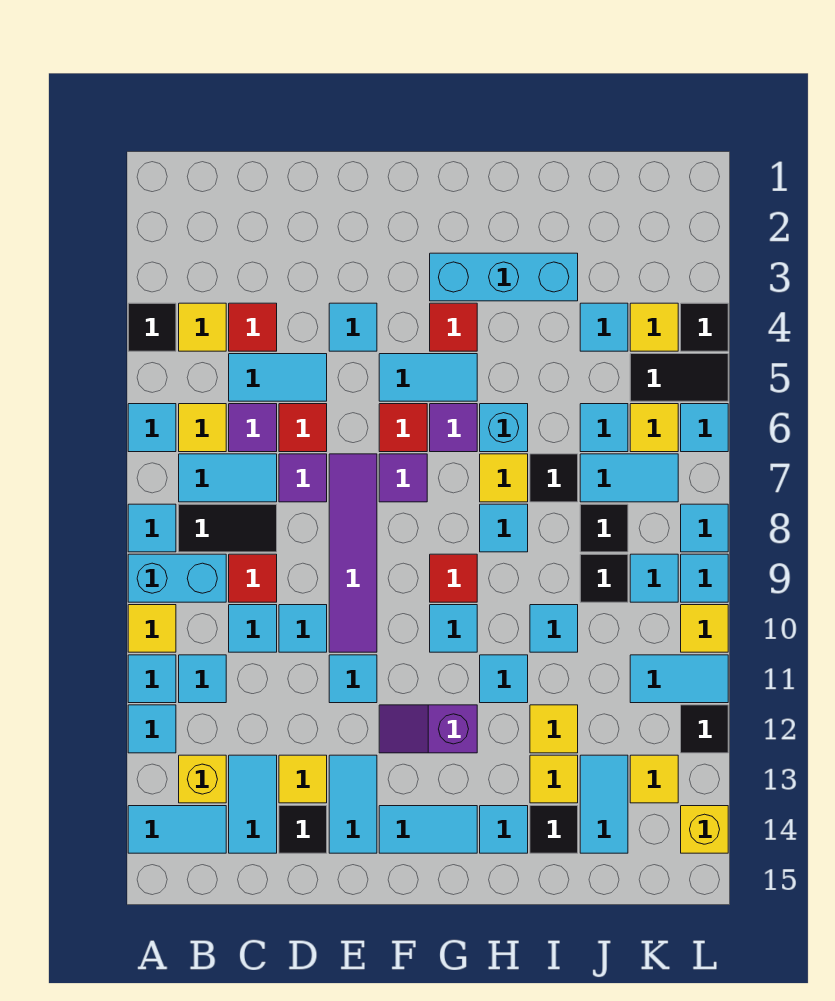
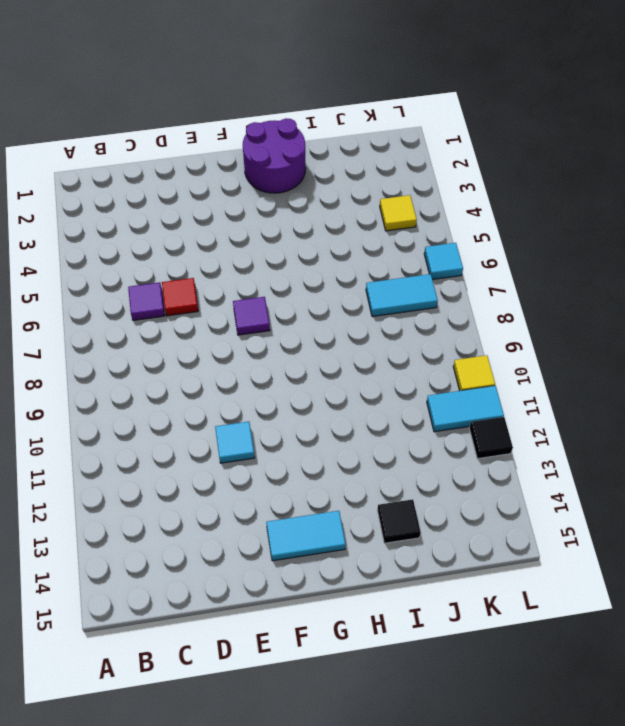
purple round brick G1:H2 level 1 -> none
none -> black tile A4 level 1
none -> cyan tile A6 level 1
none -> cyan tile A8 level 1
none -> cyan brick A9:B9 level 1

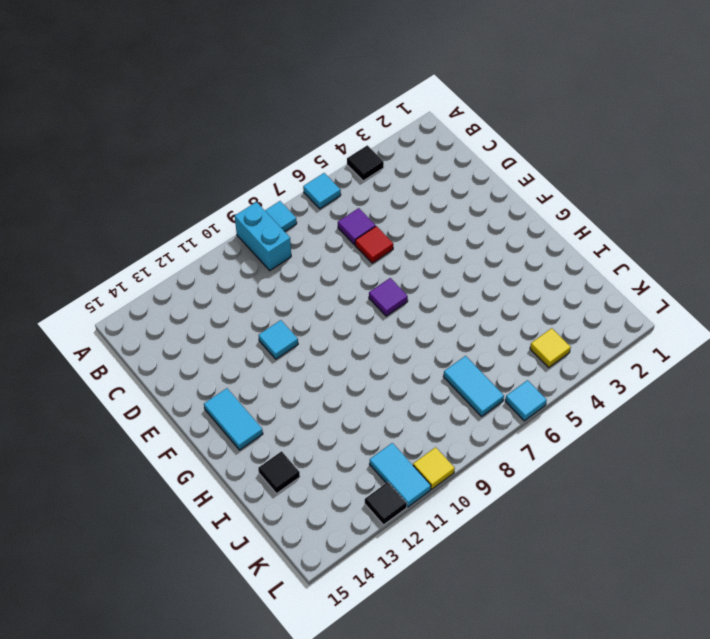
none -> yellow tile A10 level 1
none -> cyan tile A11 level 1
none -> cyan tile A12 level 1
none -> cyan tile A14:B14 level 1

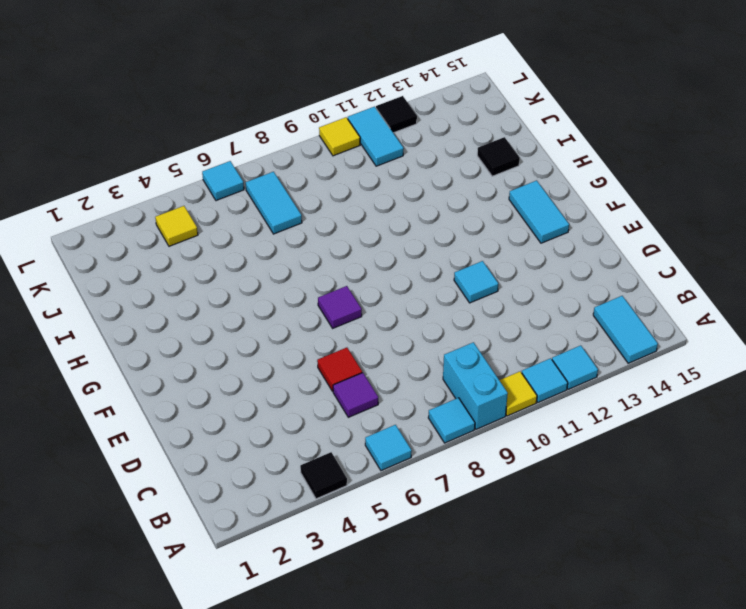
none -> yellow tile B4 level 1
none -> yellow tile B6 level 1
none -> cyan tile B7:C7 level 1
none -> black tile B8:C8 level 1

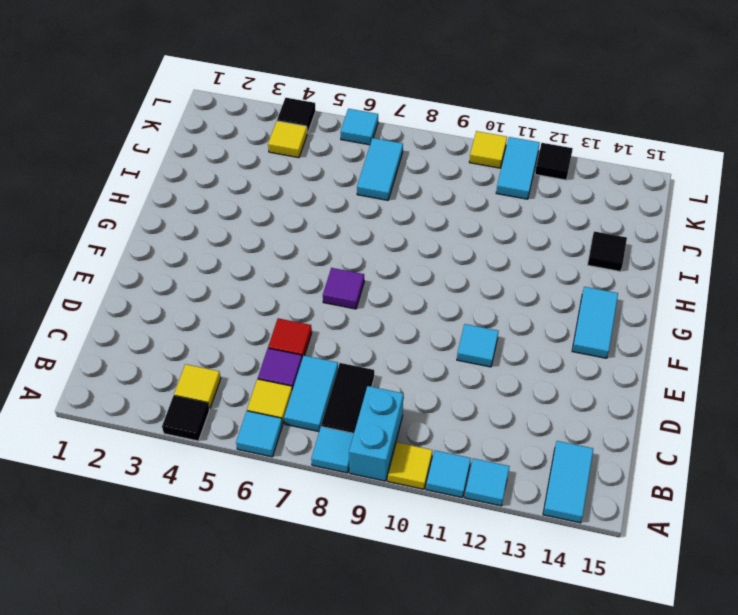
none -> cyan tile B11 level 1
none -> yellow brick B13 level 1
none -> red tile C4 level 1
none -> cyan tile C5:D5 level 1

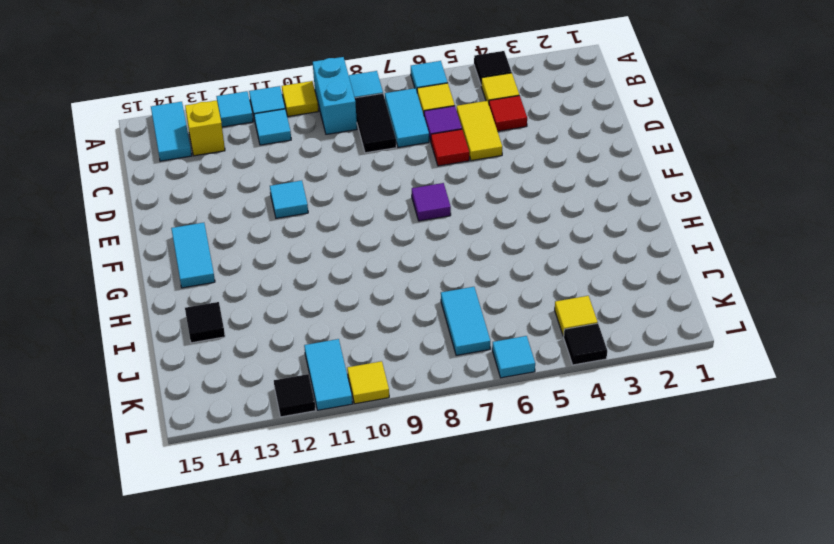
yellow tile C5:D5 level 1 -> cyan tile C5:D5 level 1
none -> red tile C9 level 1
none -> cyan tile C10 level 1
none -> cyan tile C13:C14 level 1
none -> purple tile D7 level 1

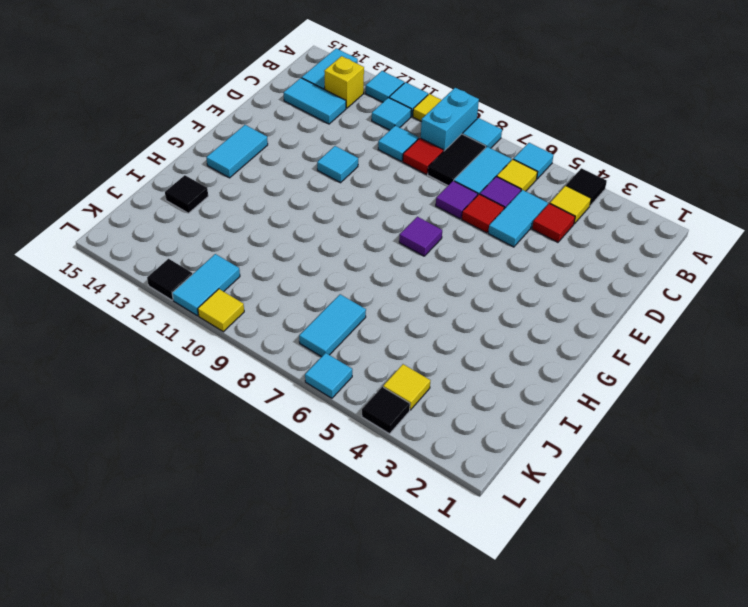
none -> cyan tile D10 level 1
none -> yellow tile D13 level 1
none -> black tile D14 level 1
none -> cyan tile E4 level 1

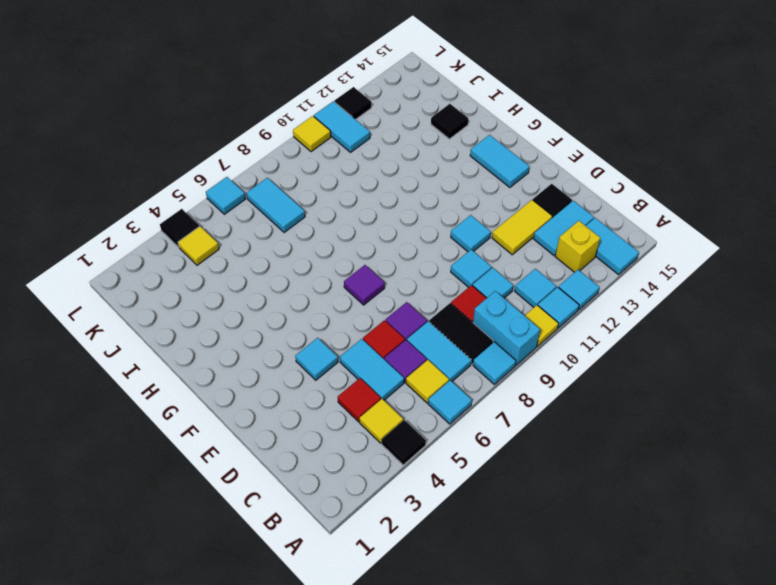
yellow tile D12:D13 level 1 -> yellow tile D13 level 1
none -> purple tile E7:E10 level 1
none -> cyan tile E13:E14 level 1
none -> cyan tile F5:G5 level 1
none -> red tile F6 level 1

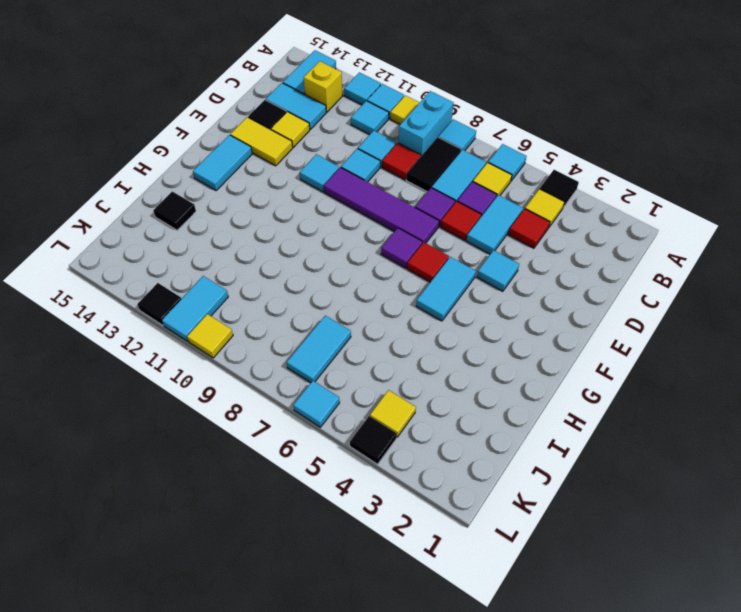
yellow tile E13:E14 level 1 -> cyan tile E13:E14 level 1
none -> purple slope F12:G12 level 1 top G
none -> cyan brick G3:I3 level 1
none -> red tile G4 level 1
none -> purple tile G6 level 1

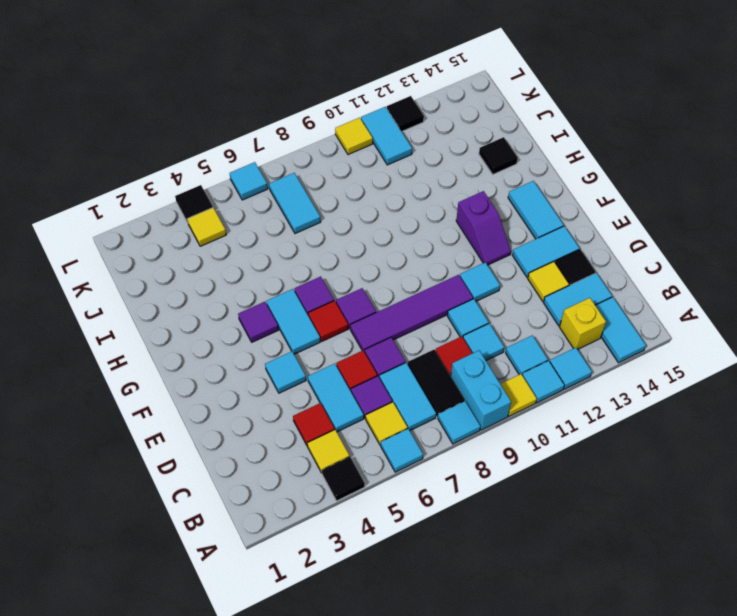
purple tile G4 level 1 -> red tile G4 level 1
none -> cyan brick G3:I3 level 1
none -> red tile G9 level 1
none -> cyan tile G10 level 1
none -> cyan brick H6 level 1

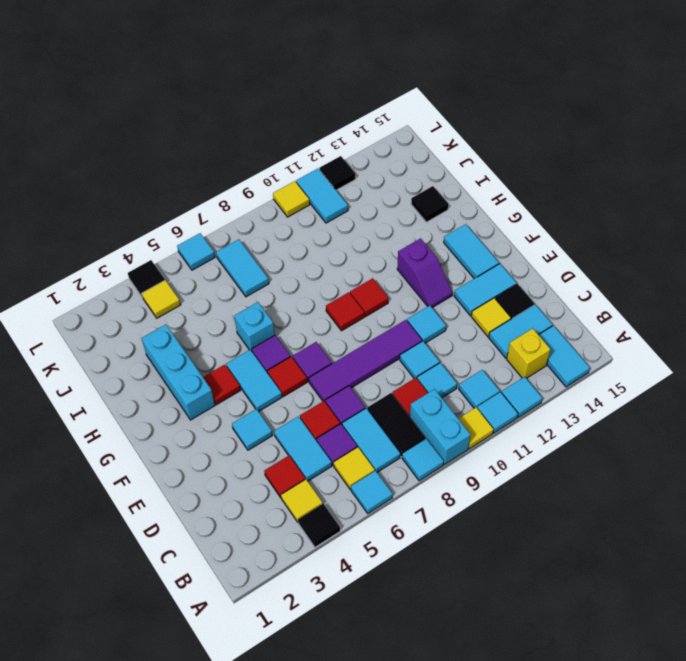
red tile G10 level 1 -> cyan tile G10 level 1
none -> yellow tile H7 level 1
none -> cyan tile H8 level 1
none -> cyan tile H11 level 1
none -> cyan tile H14 level 1

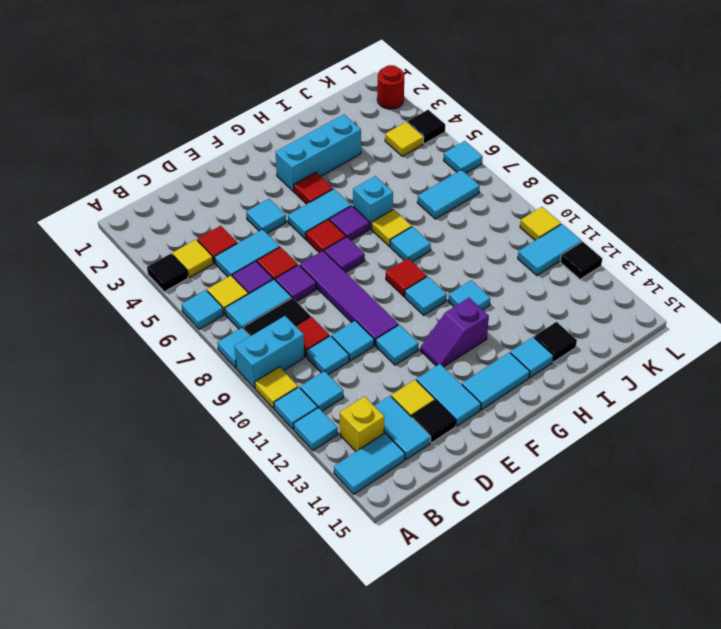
red round brick L2 level 1 -> none
none -> black tile I7 level 1
none -> cyan tile I10 level 1
none -> yellow tile I12 level 1
none -> yellow tile I13 level 1

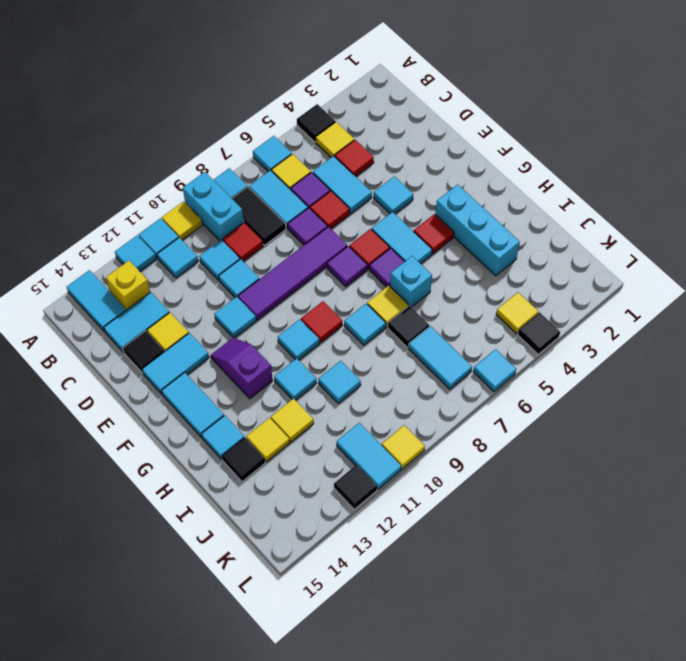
none -> cyan tile J4 level 1
none -> cyan tile J6 level 1
none -> black tile J8 level 1
none -> black tile J9 level 1

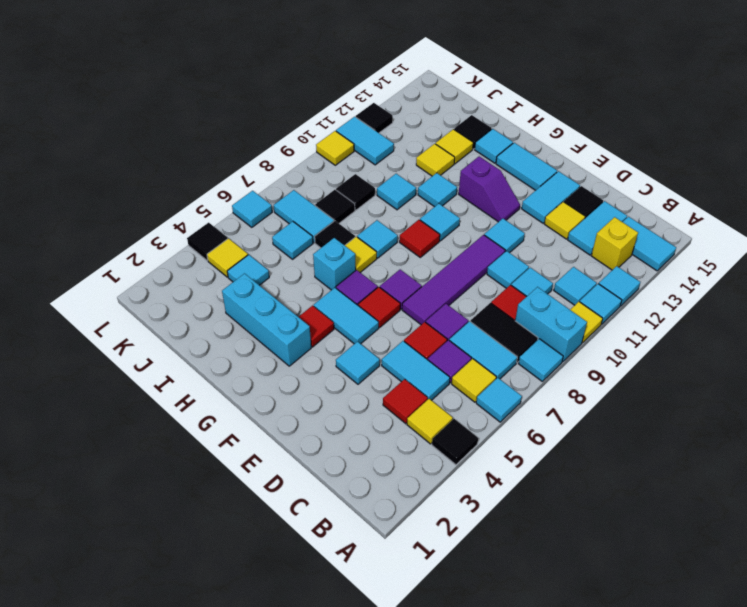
none -> cyan tile J13:J14 level 1
none -> black tile K5:L5 level 1
none -> yellow tile K6 level 1
none -> cyan tile K9 level 1

